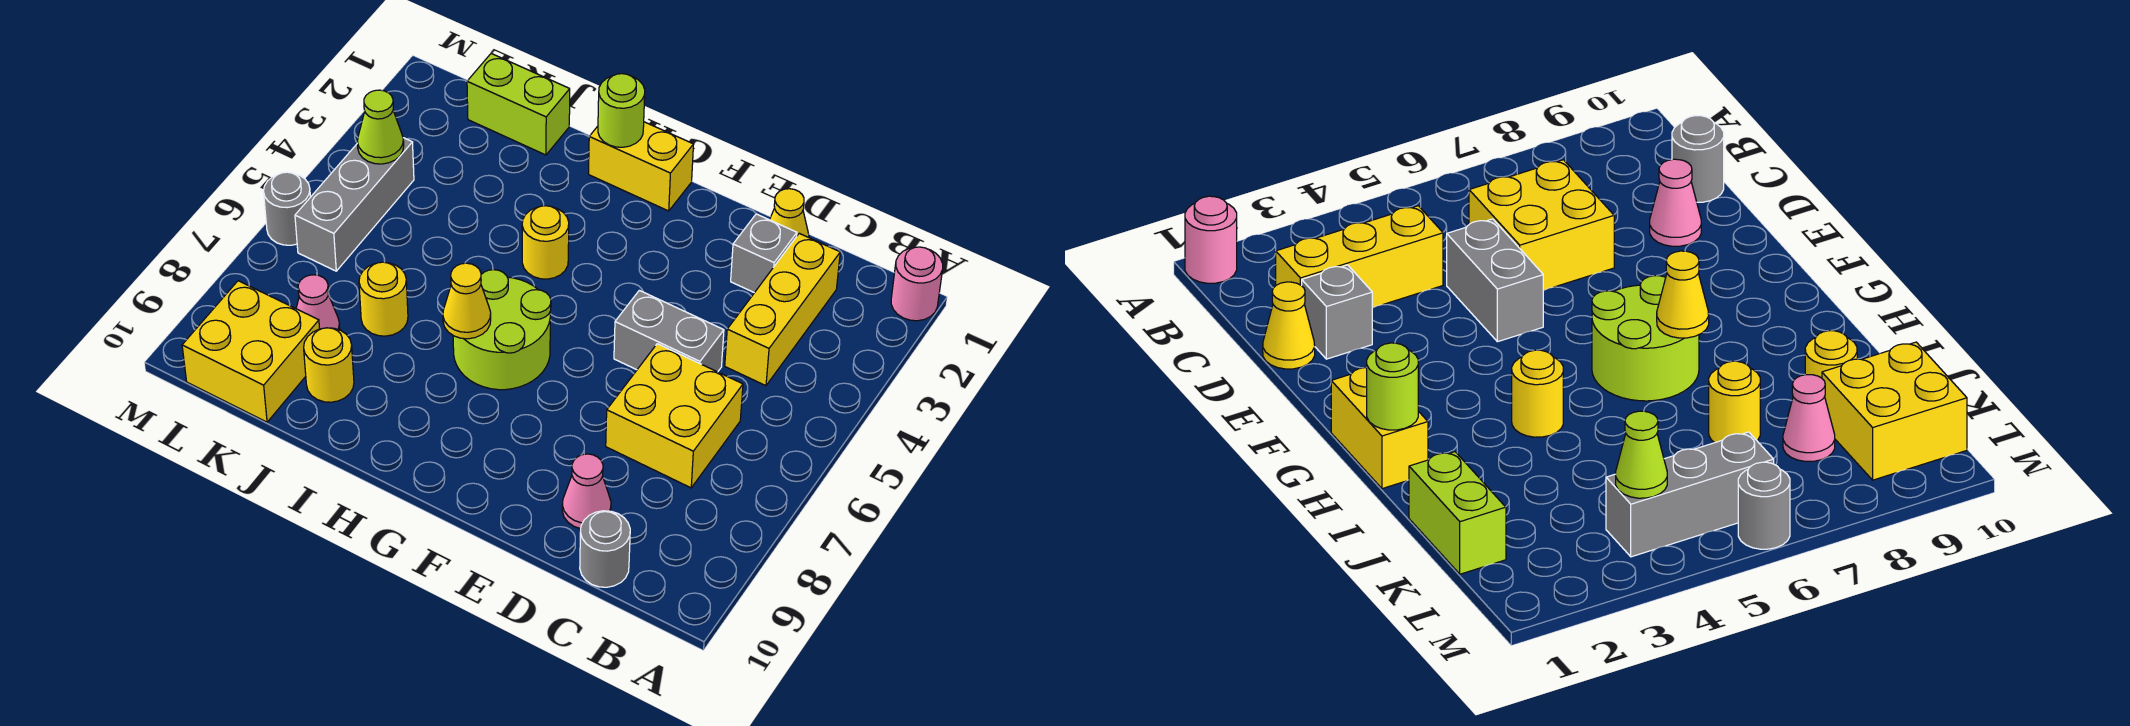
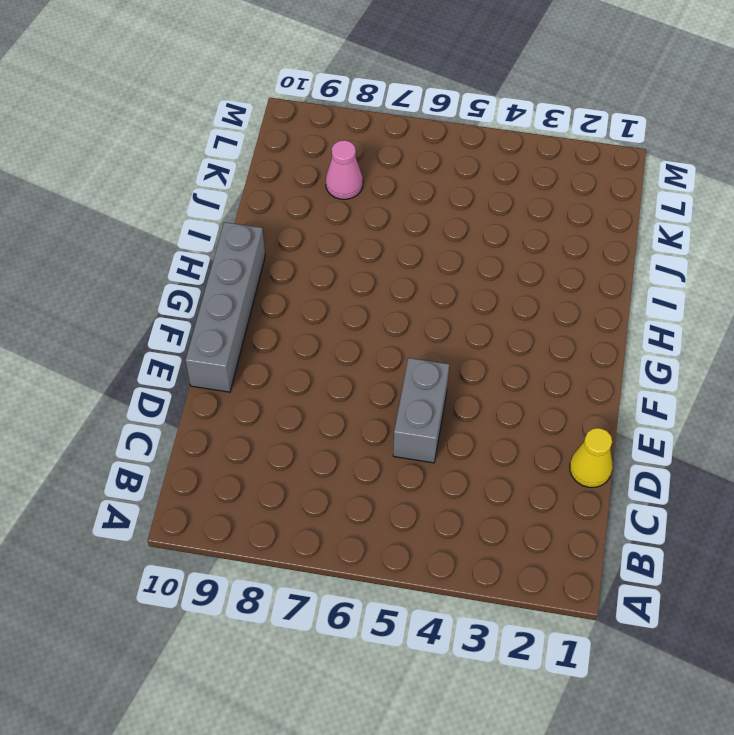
grey brick E10:H10 level 1 -> none
none -> pink round brick A1 level 1
none -> yellow brick C2:C4 level 1
none -> yellow brick C6:D7 level 1

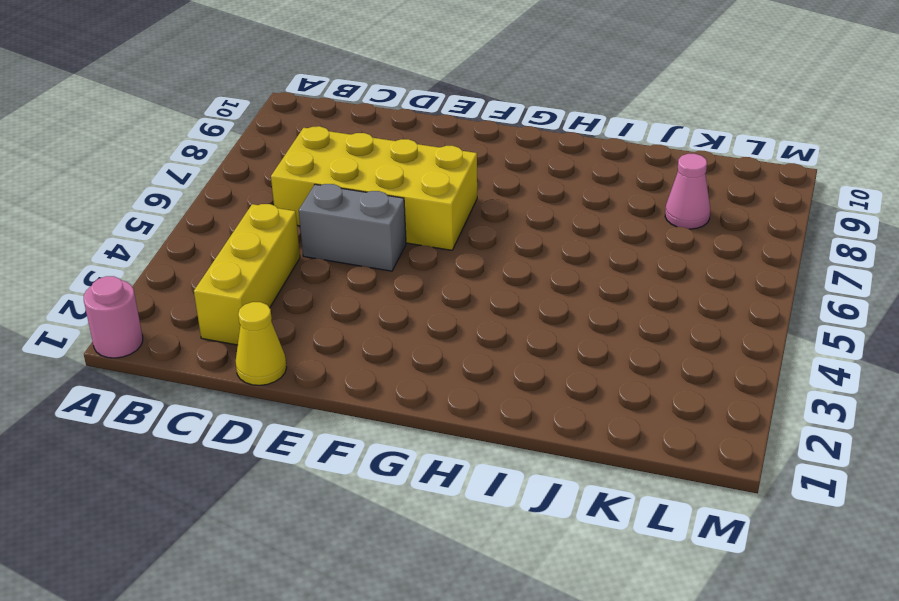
yellow brick C6:F7 level 1 -> yellow brick C6:D7 level 1
none -> grey round brick C10 level 1
none -> grey brick D2 level 1
none -> pink cone D9 level 1

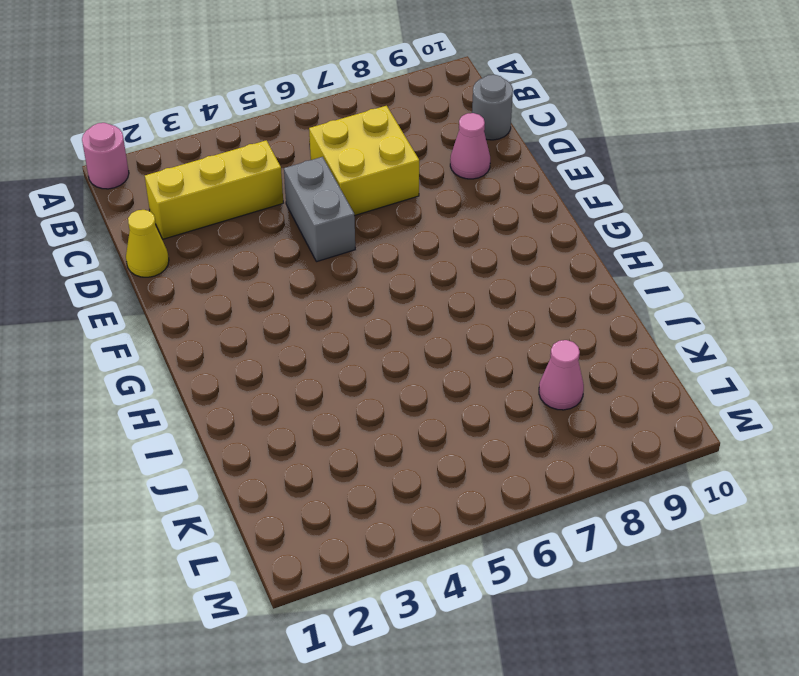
none -> grey brick D2 level 1
none -> yellow brick G1:H1 level 1
none -> lime round brick G6:H7 level 1

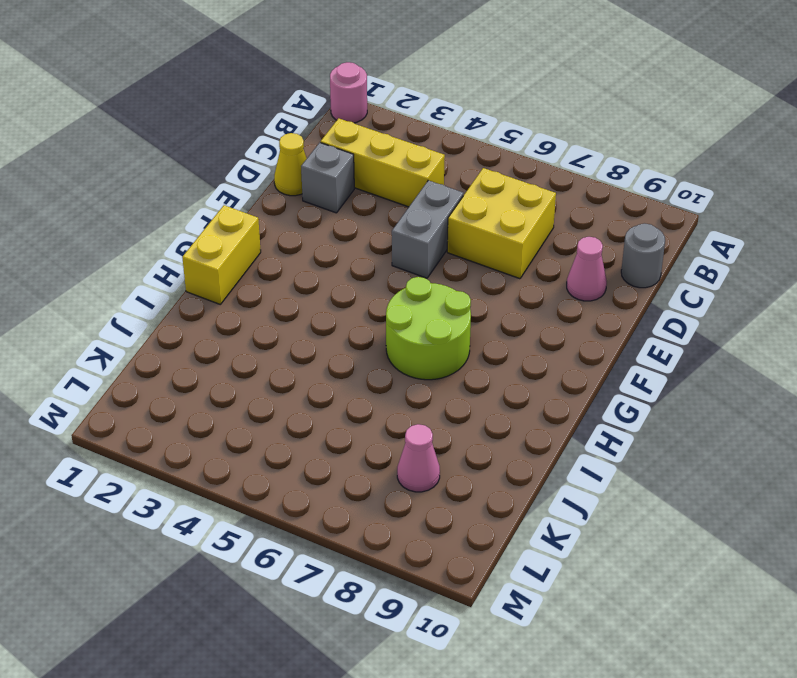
none -> yellow round brick H4 level 1
none -> lime brick J1:K1 level 1
none -> yellow round brick J7 level 1

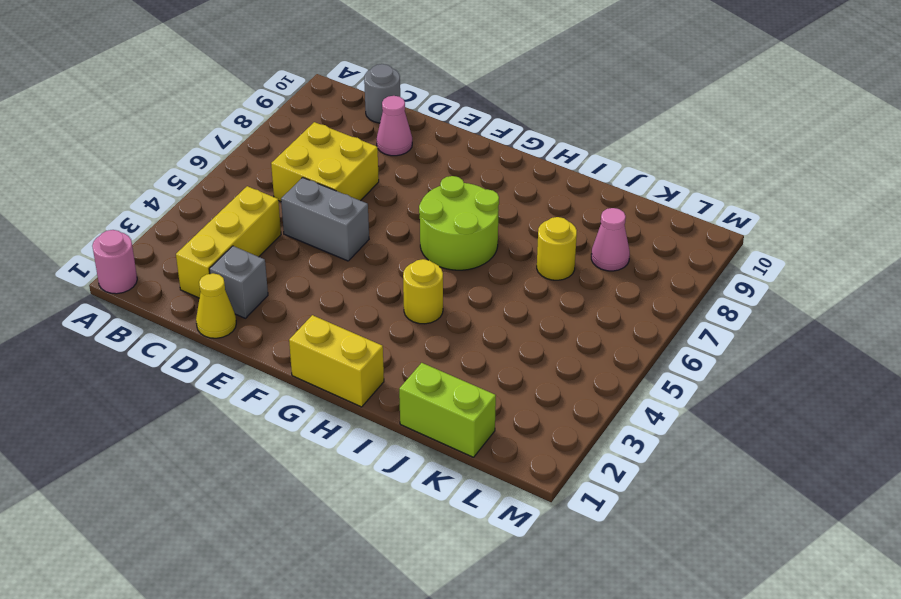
none -> yellow round brick J9 level 1
none -> yellow brick K9:L10 level 1
none -> grey brick L4:L6 level 1

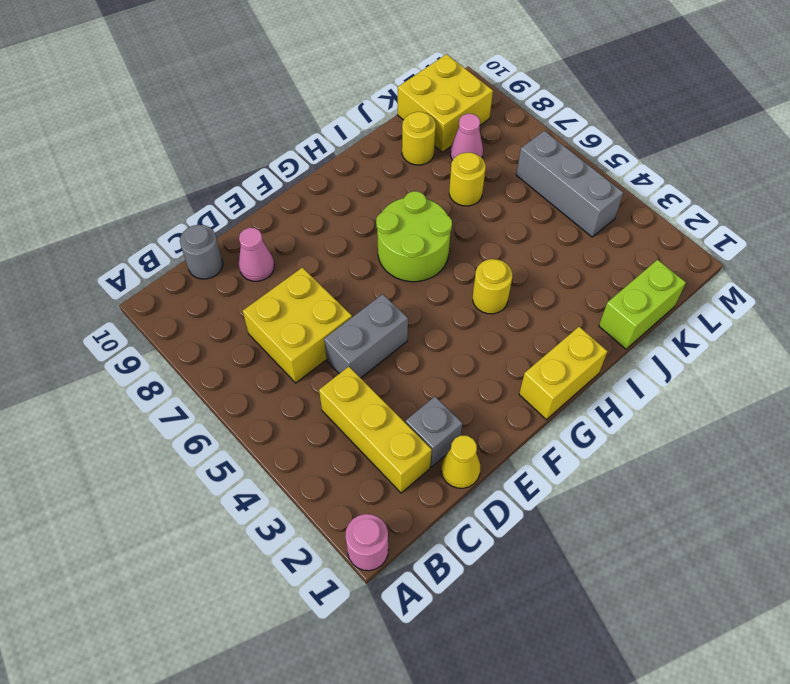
none -> grey round brick M6 level 1
none -> lime round brick H1 level 2
none -> yellow cone H7 level 2

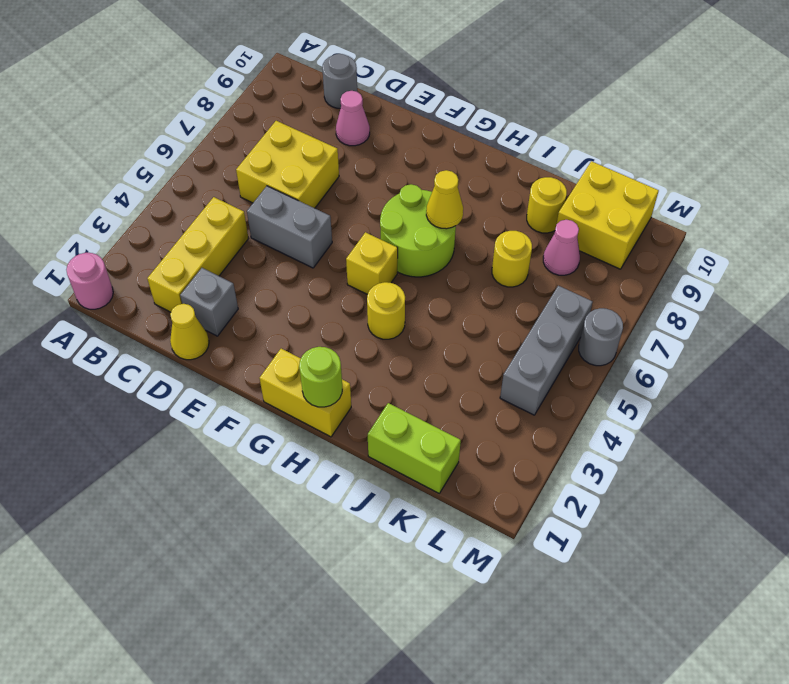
yellow brick G5 level 1 -> none
none -> lime cone L4 level 2

